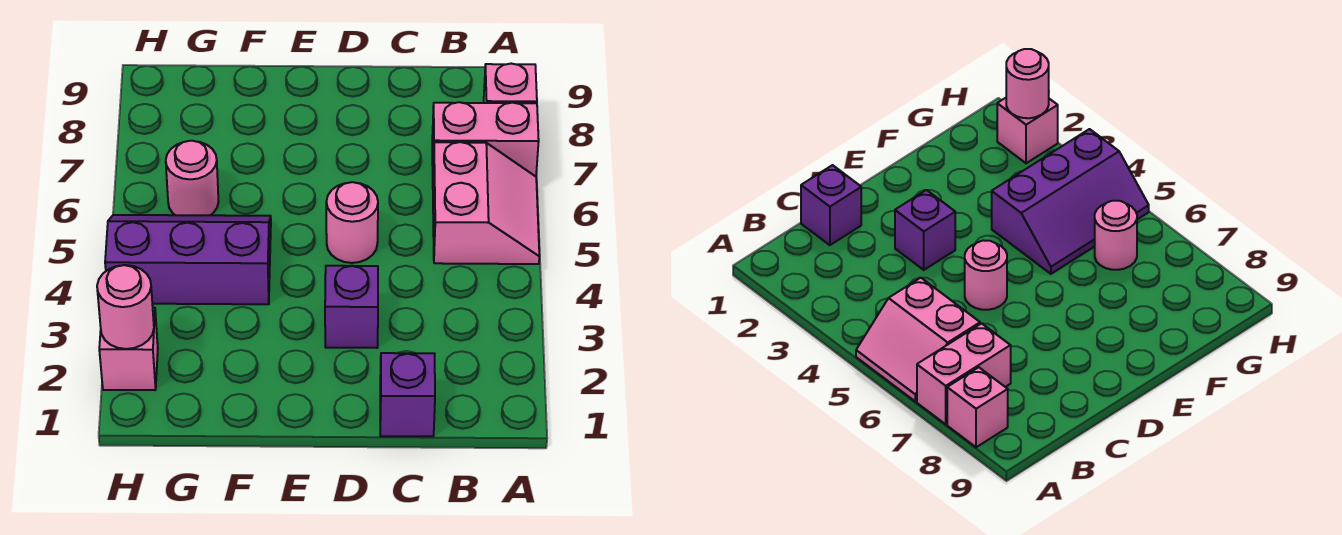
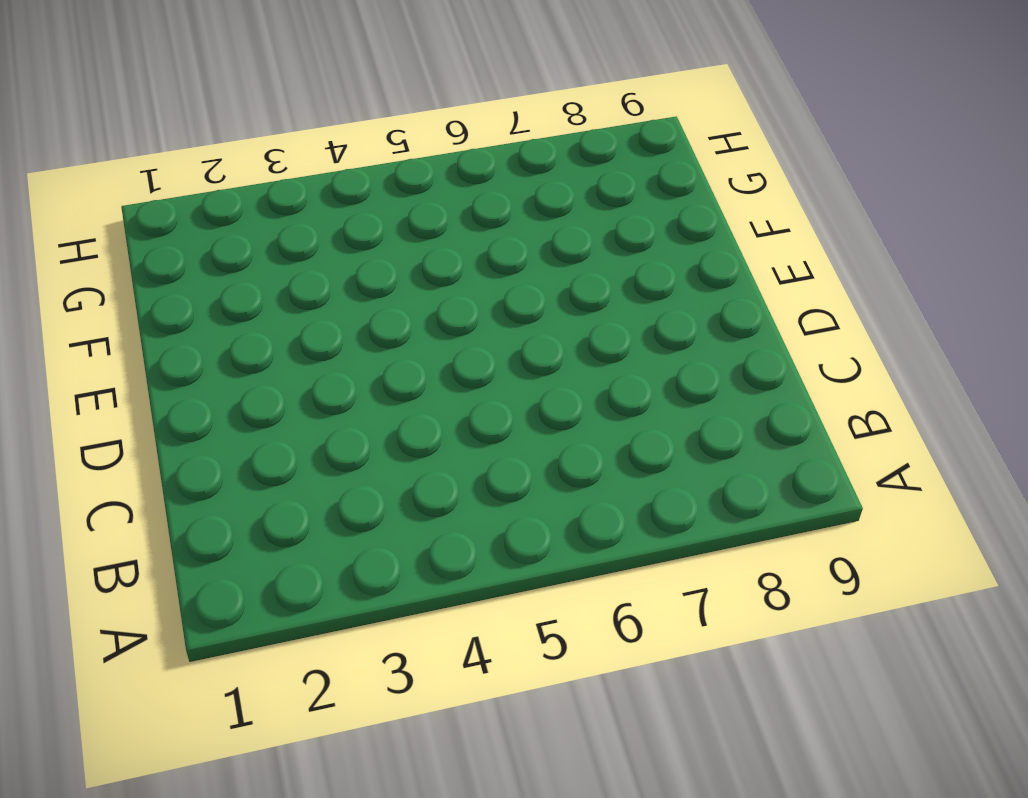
none -> pink slope A5:B6 level 1 top B
none -> pink brick A7:B7 level 1

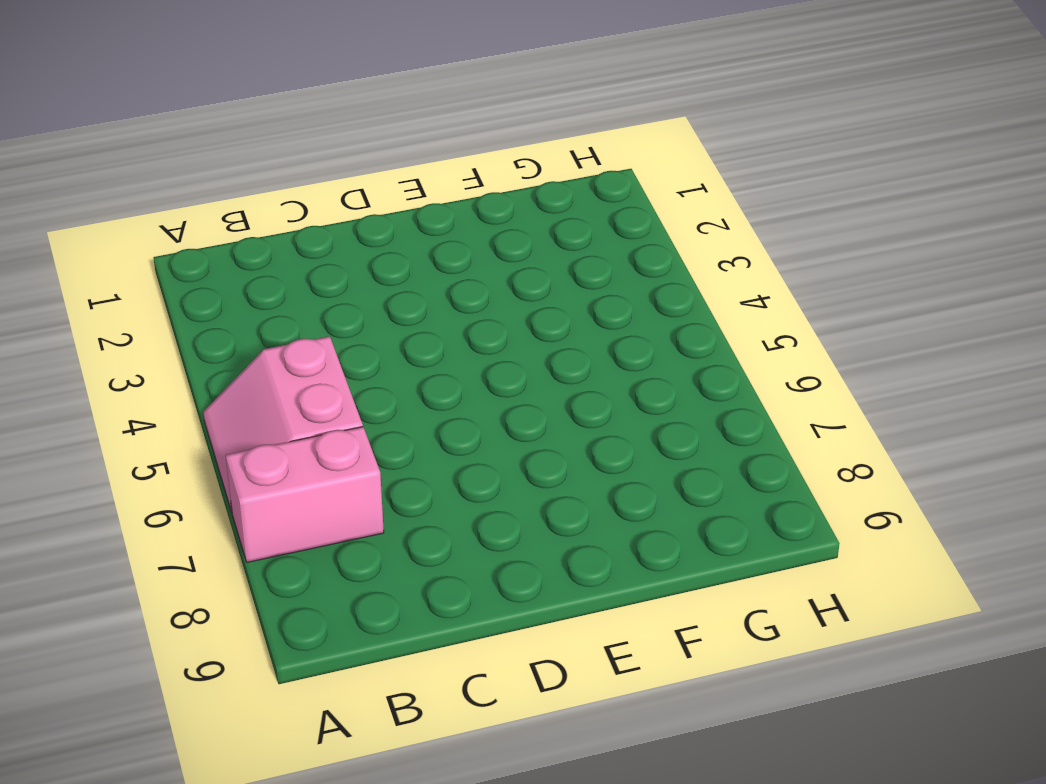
none -> pink brick A8 level 1
none -> purple brick C1 level 1

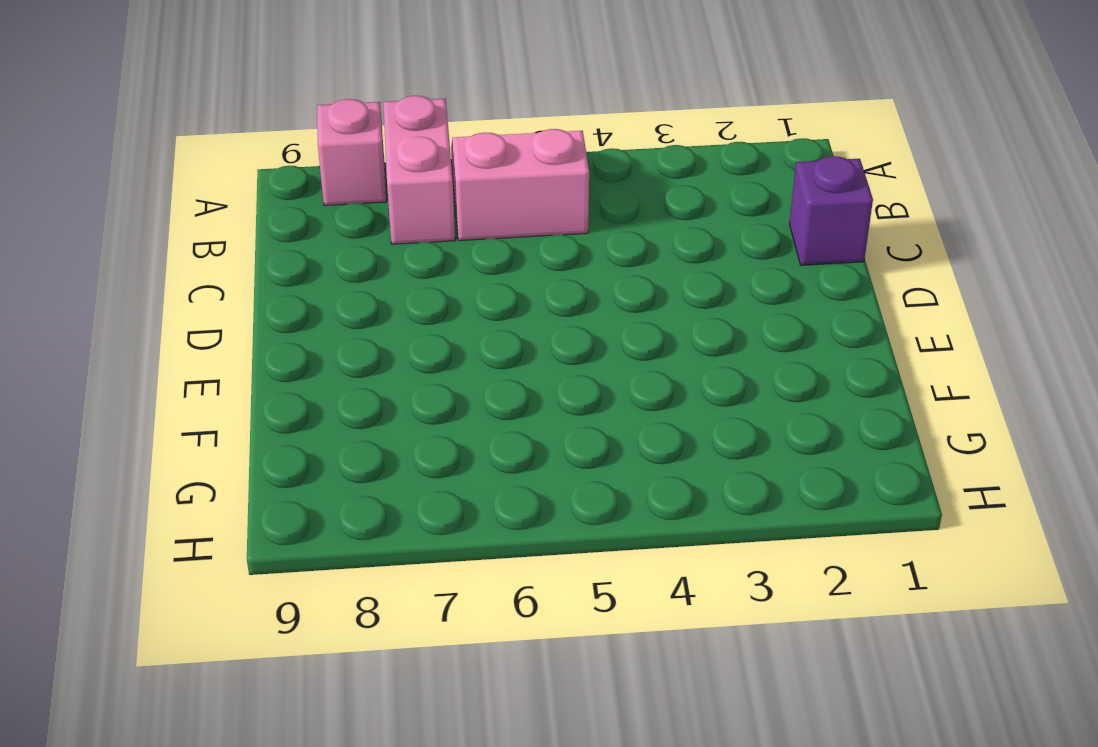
none -> purple brick D3 level 1
none -> pink round brick D5 level 1

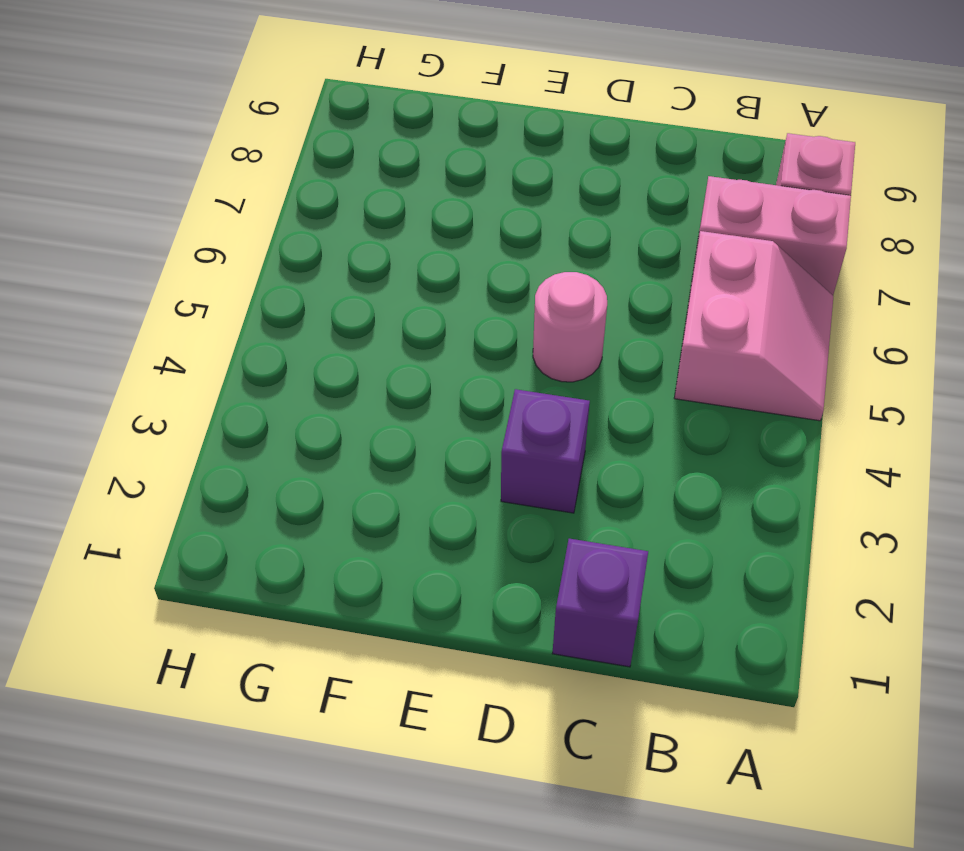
none -> purple slope F4:H5 level 1 top 4
none -> pink round brick G6 level 1

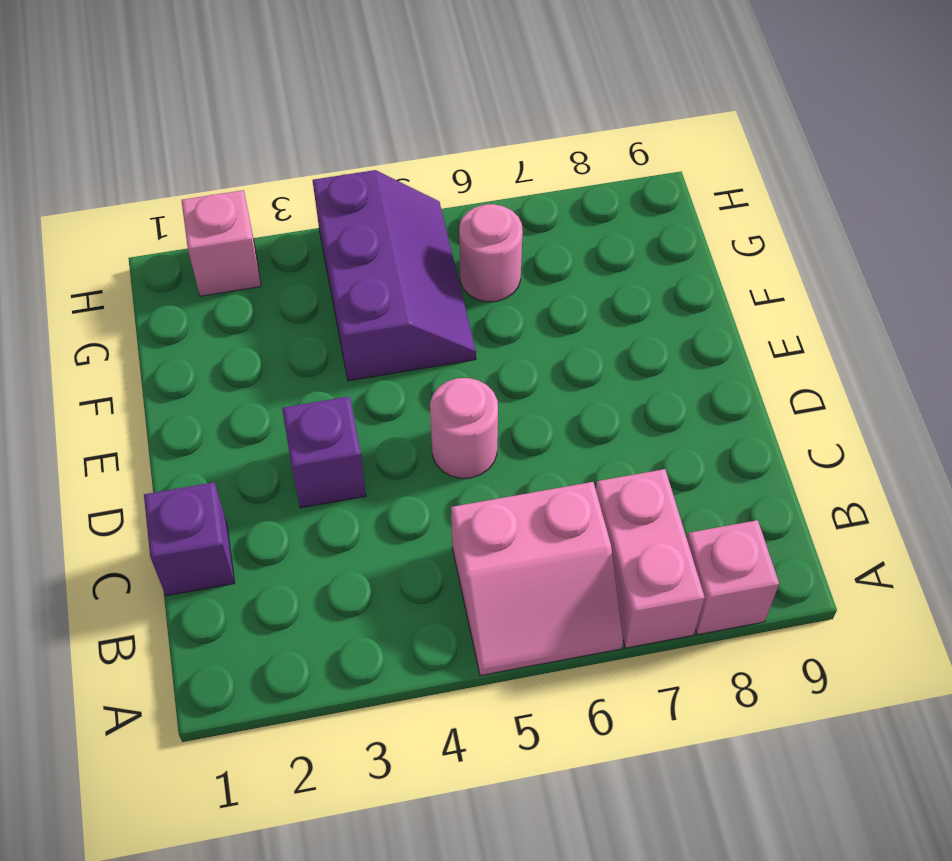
none -> pink round brick H2 level 2

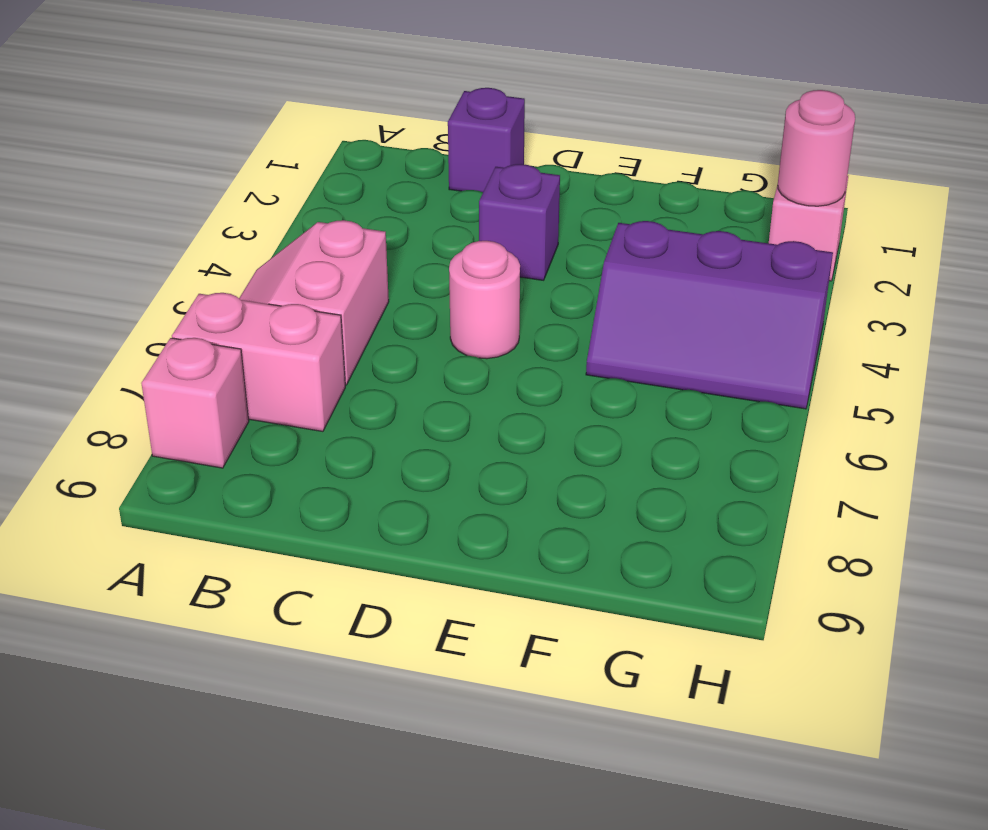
none -> pink round brick G6 level 1

